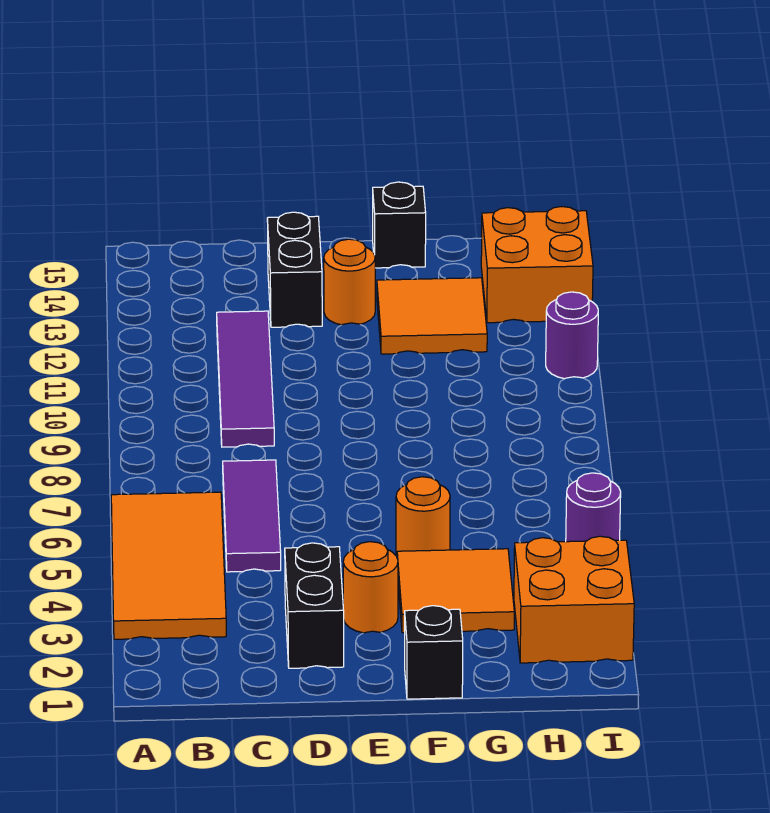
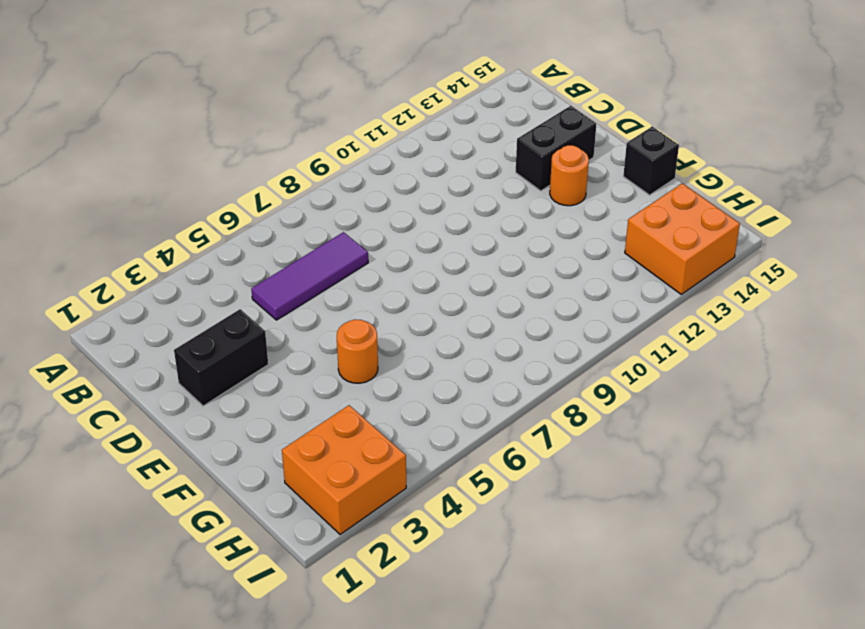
none -> orange tile A3:B6 level 1
none -> purple tile C9:C12 level 1
none -> orange round brick E3 level 1

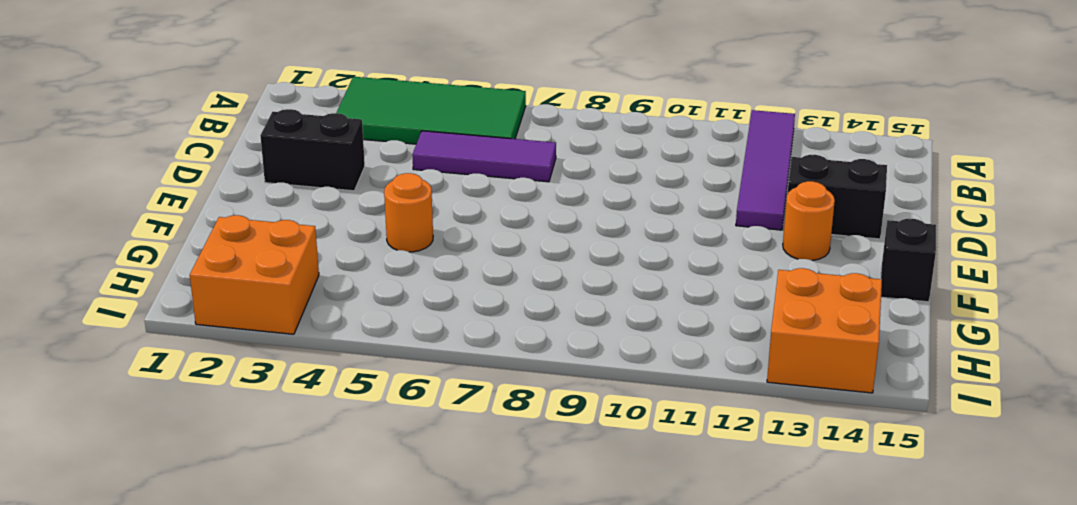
green tile A3:B6 level 1 -> orange tile A3:B6 level 1
purple tile A12:D12 level 1 -> purple tile C9:C12 level 1
none -> orange round brick E3 level 1
none -> black brick F1 level 1
none -> orange tile F3:G4 level 1

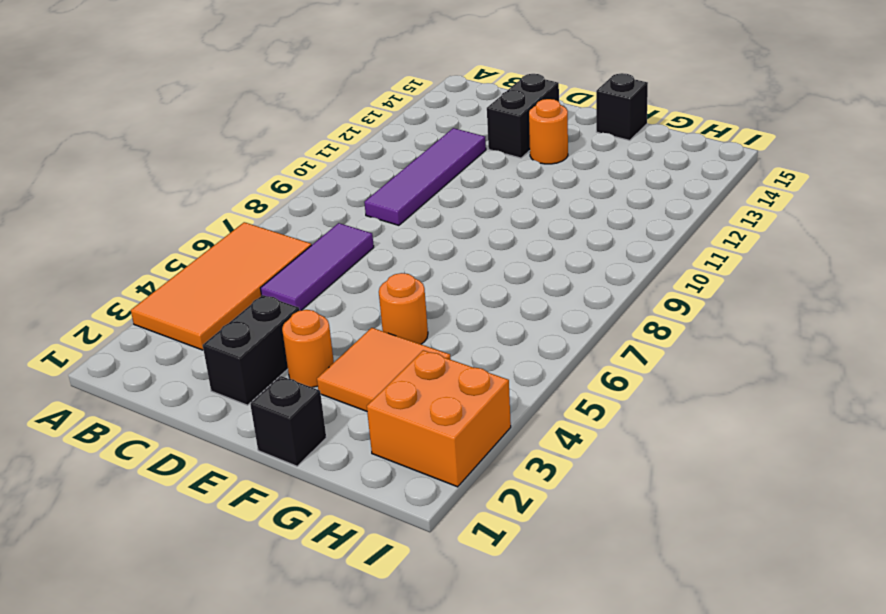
none -> orange tile F12:G13 level 1
none -> orange brick H13:I14 level 1
none -> purple round brick I5 level 1

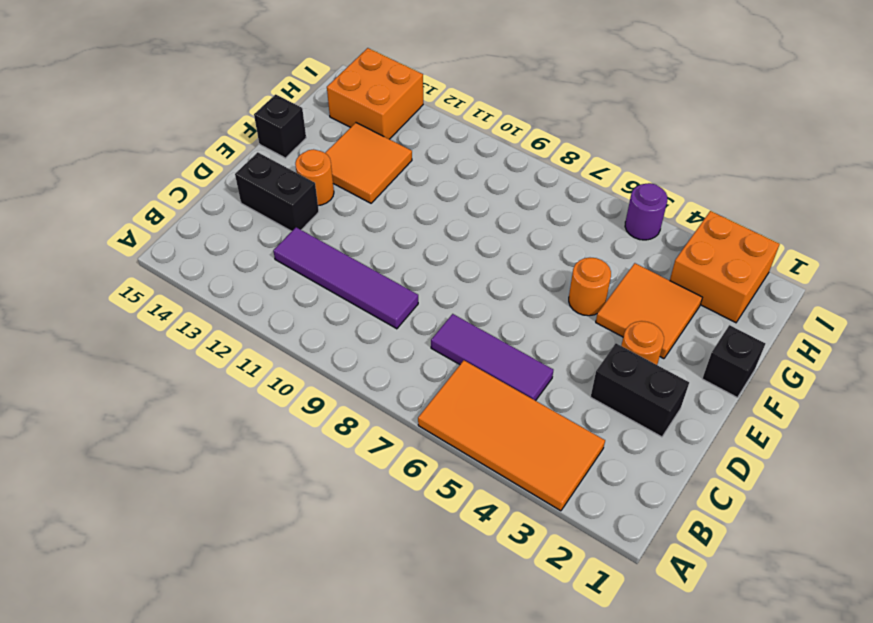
none -> purple round brick I11 level 1

